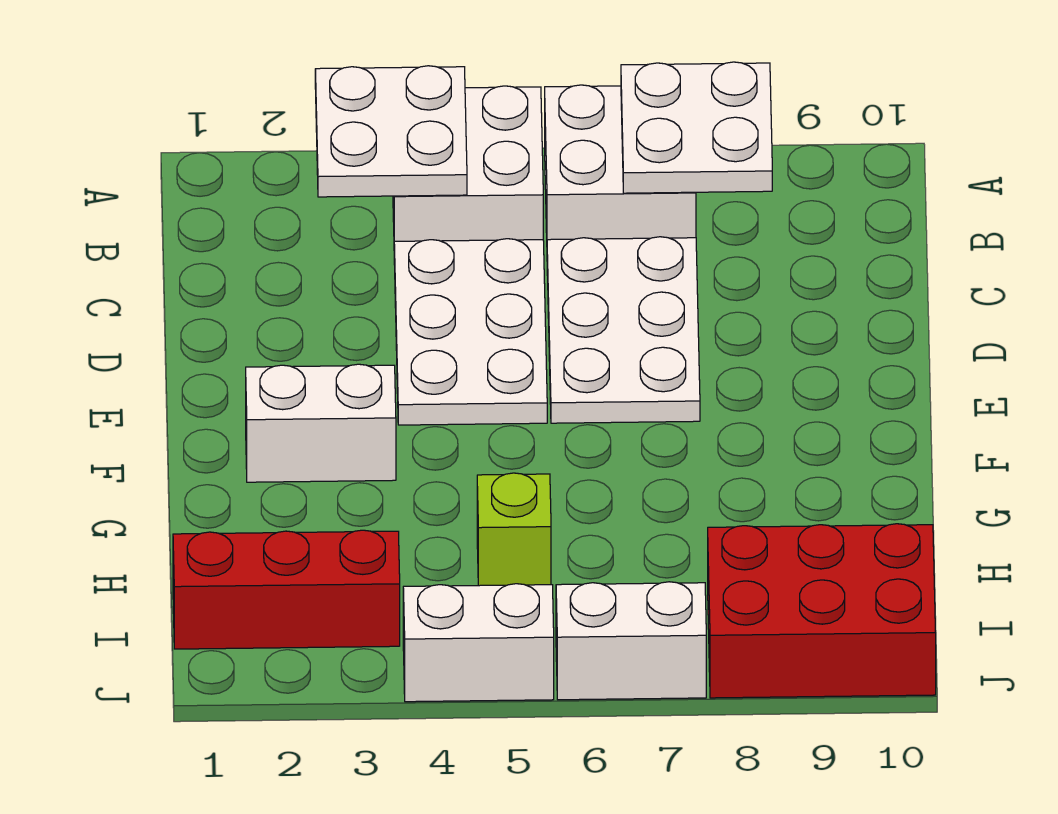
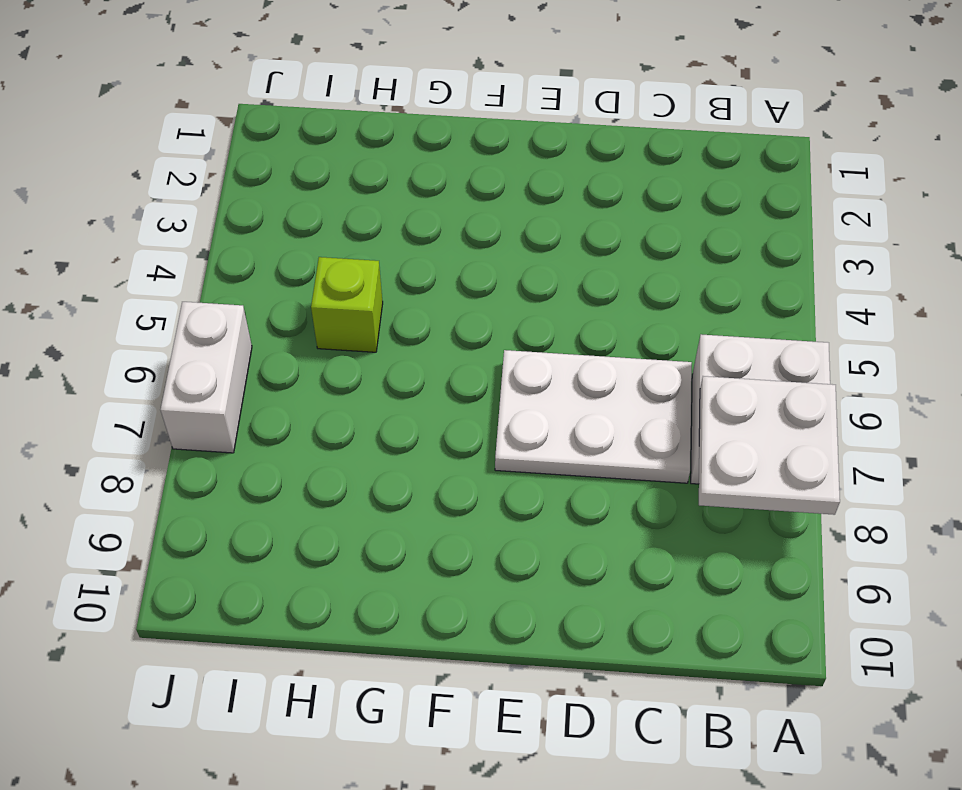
none -> white brick A4:B5 level 1
none -> white plate C4:E5 level 1
none -> white brick F2:F3 level 1

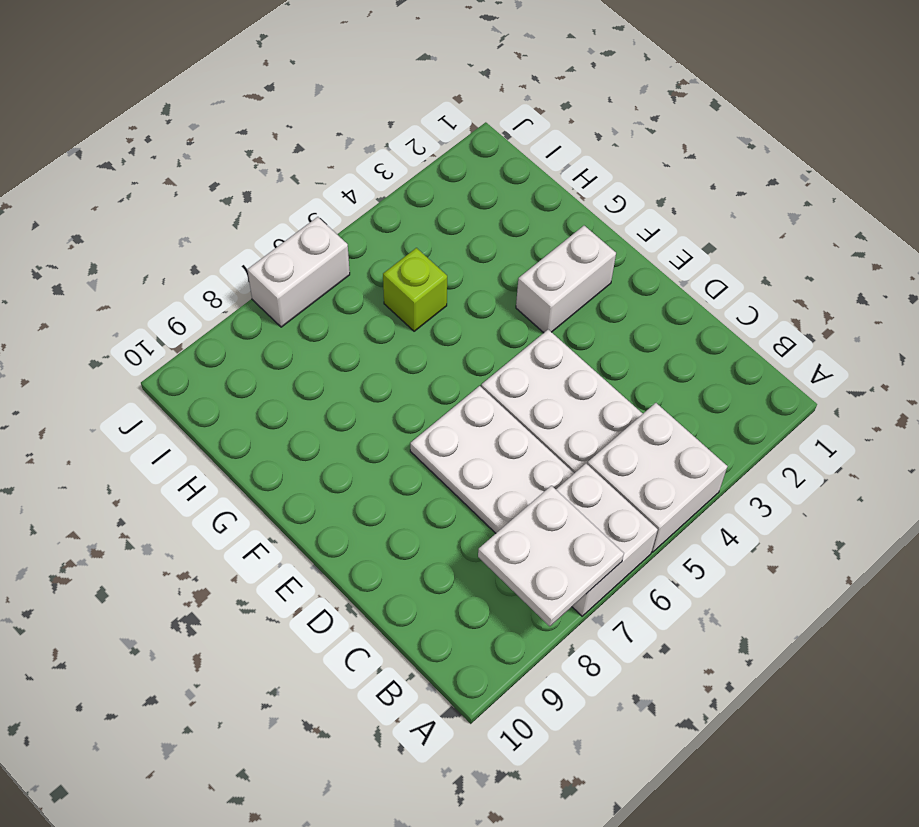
none -> red brick I1:I3 level 1
none -> red brick I8:J10 level 1
none -> white brick J4:J5 level 1

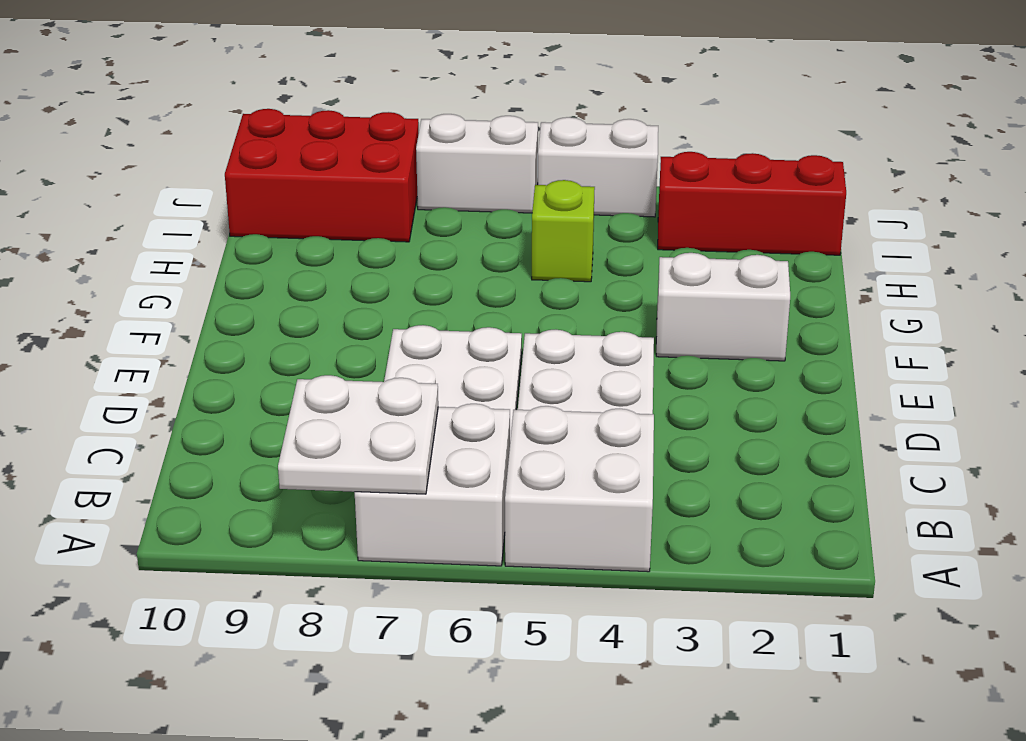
none -> white plate A3:B4 level 2

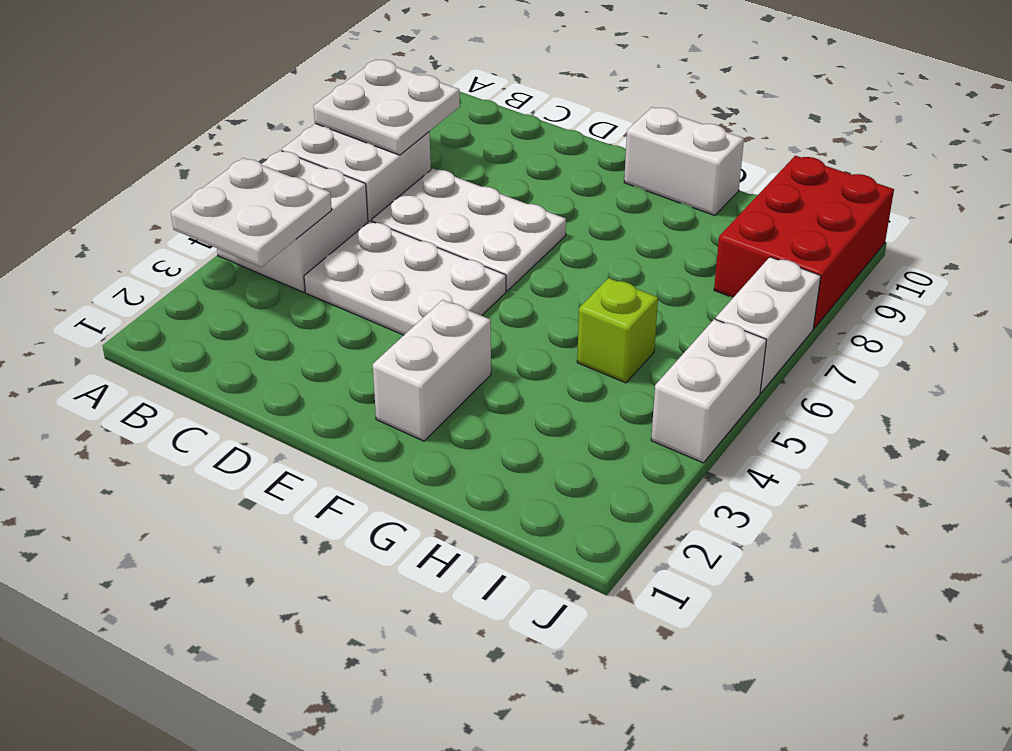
white brick F10:G10 level 1 -> none
none -> red brick I1:I3 level 1

